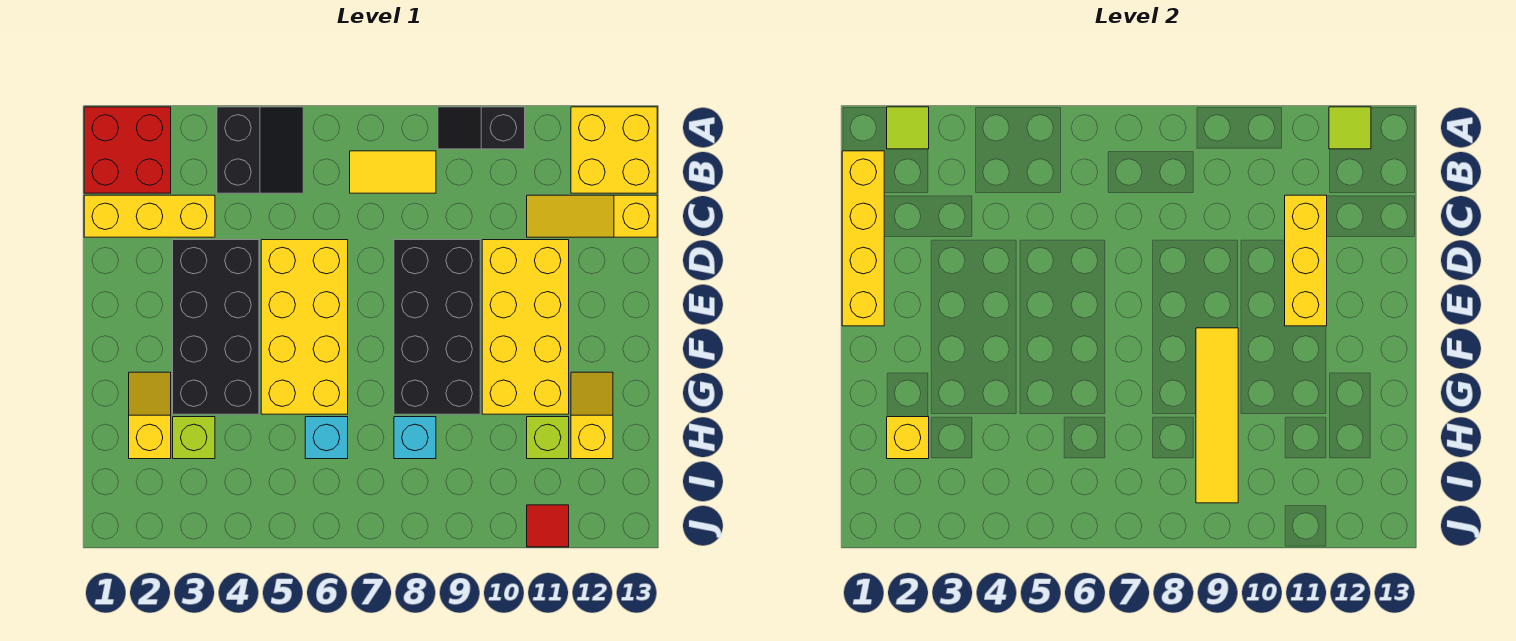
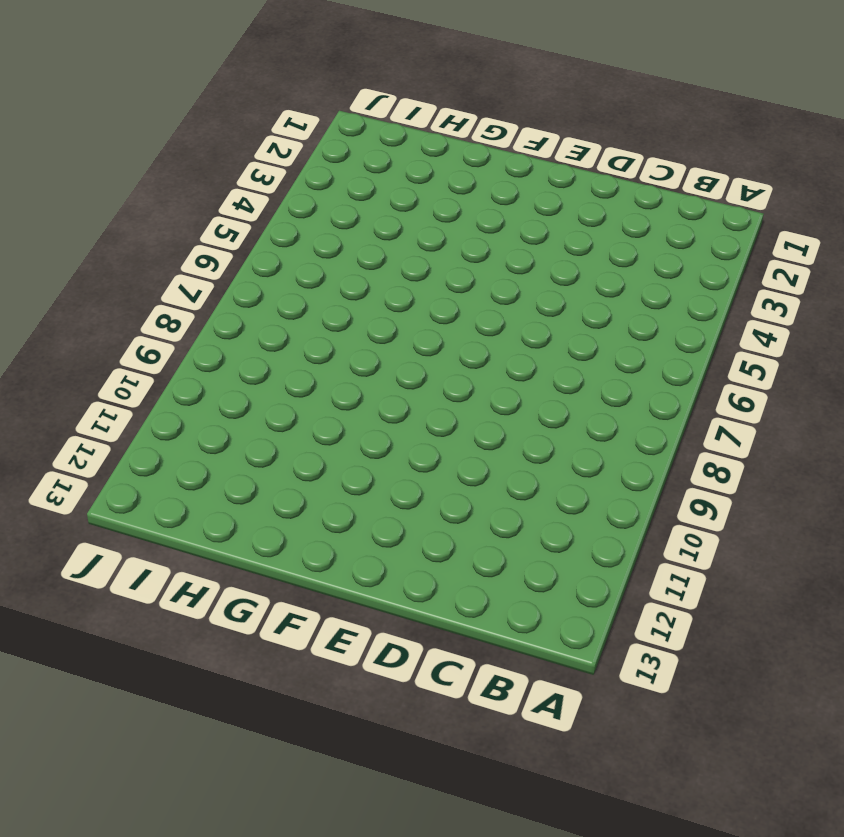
none -> red brick A1:B2 level 1
none -> black slope A4:B5 level 1 top 4
none -> black slope A9:A10 level 1 top 10

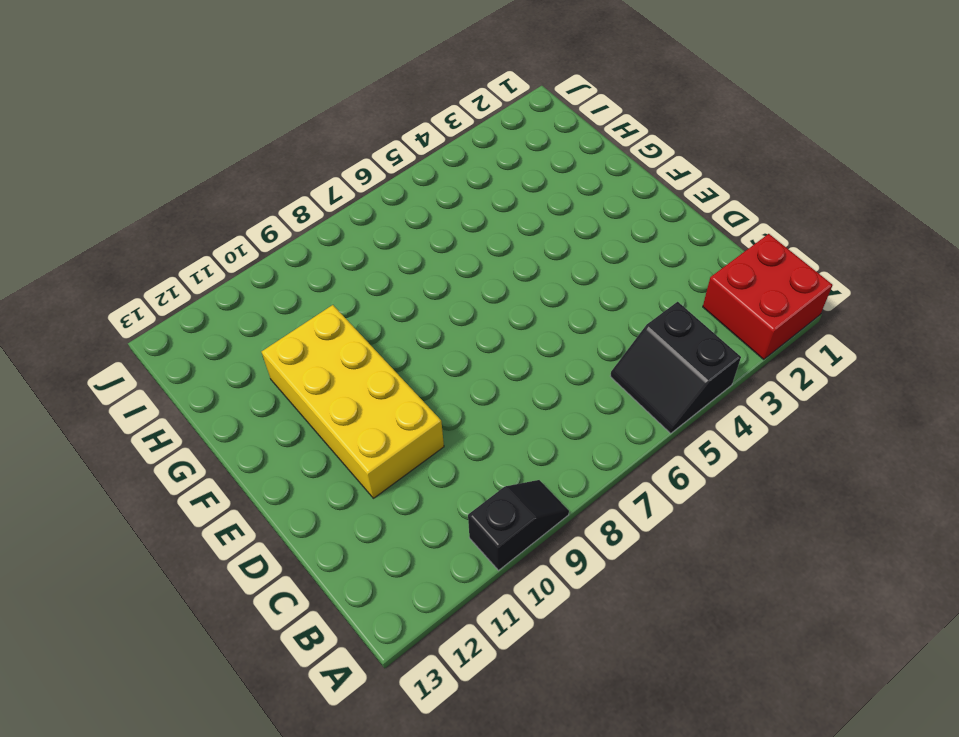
none -> yellow brick A12:B13 level 1
none -> yellow tile B7:B8 level 1
none -> yellow brick C1:C3 level 1

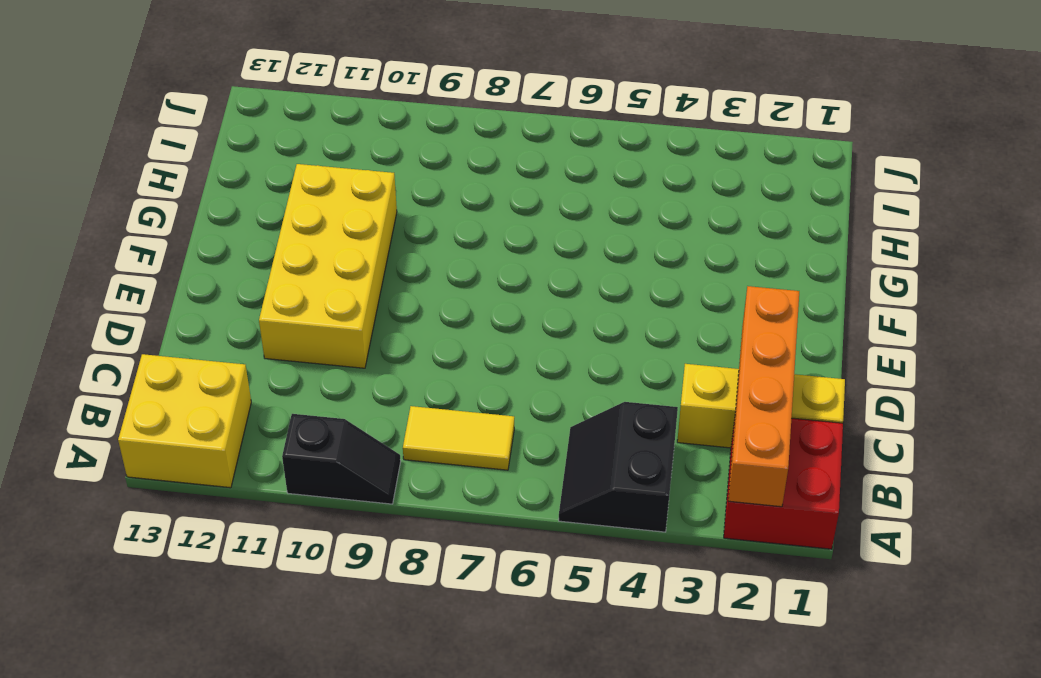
orange brick A2:D2 level 2 -> lime tile A2 level 2
none -> yellow slope C11:C13 level 1 top 13
none -> black brick D3:G4 level 1
none -> yellow brick D5:G6 level 1

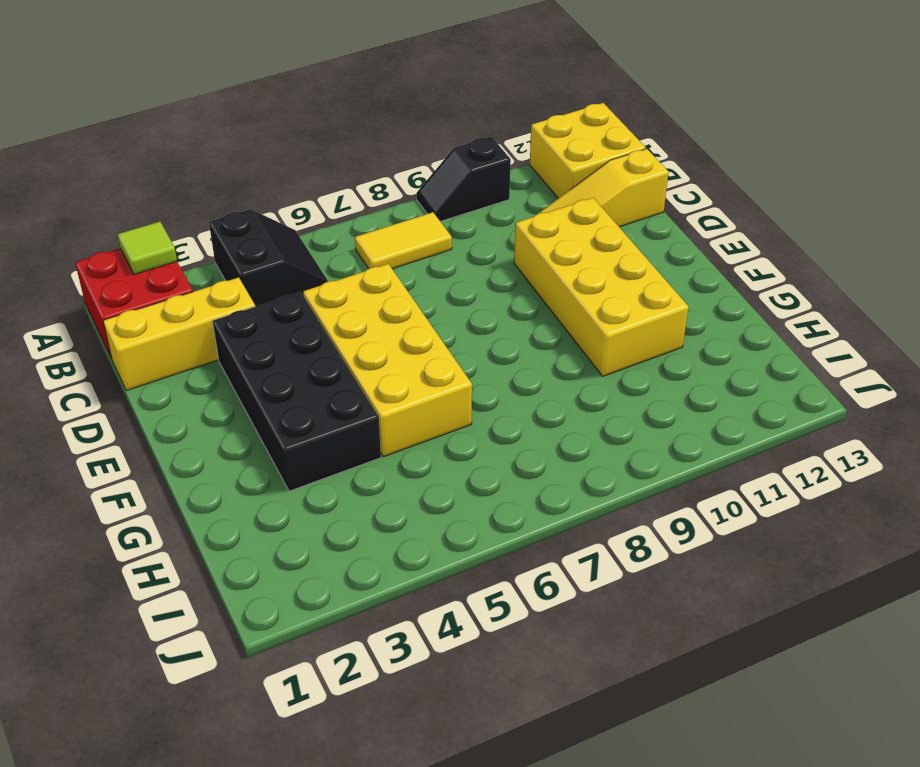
none -> black brick D8:G9 level 1
none -> yellow slope G2:H2 level 1 top H
none -> yellow slope G12:H12 level 1 top H

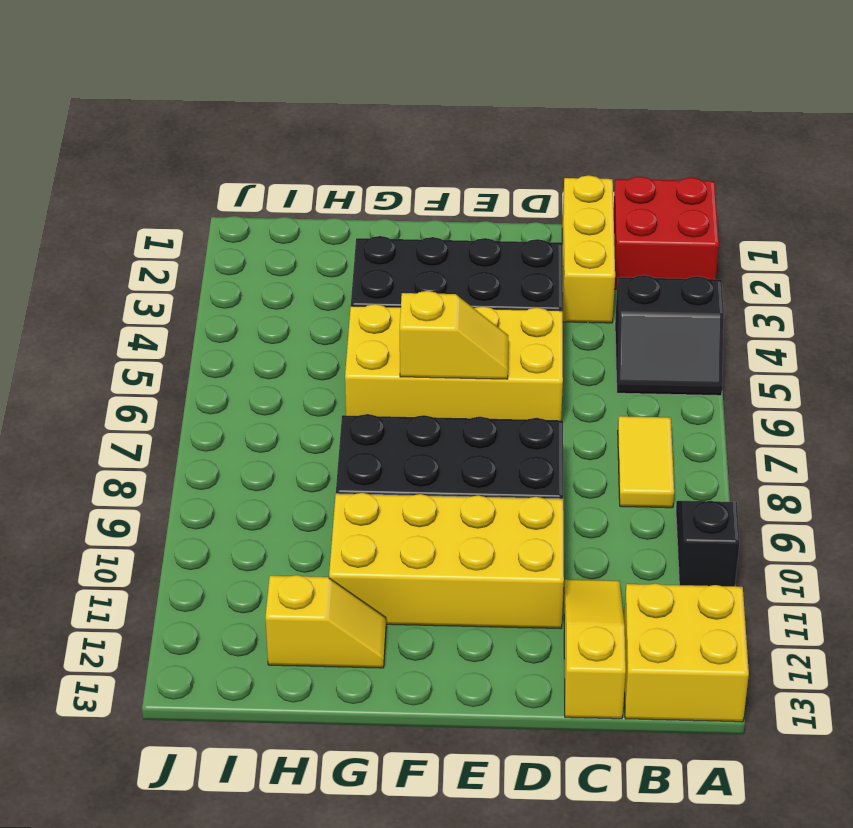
yellow slope E6:F6 level 2 top F -> yellow slope G2:H2 level 1 top H
none -> lime brick H3 level 1
none -> cyan brick H6 level 1
none -> cyan brick H8 level 1

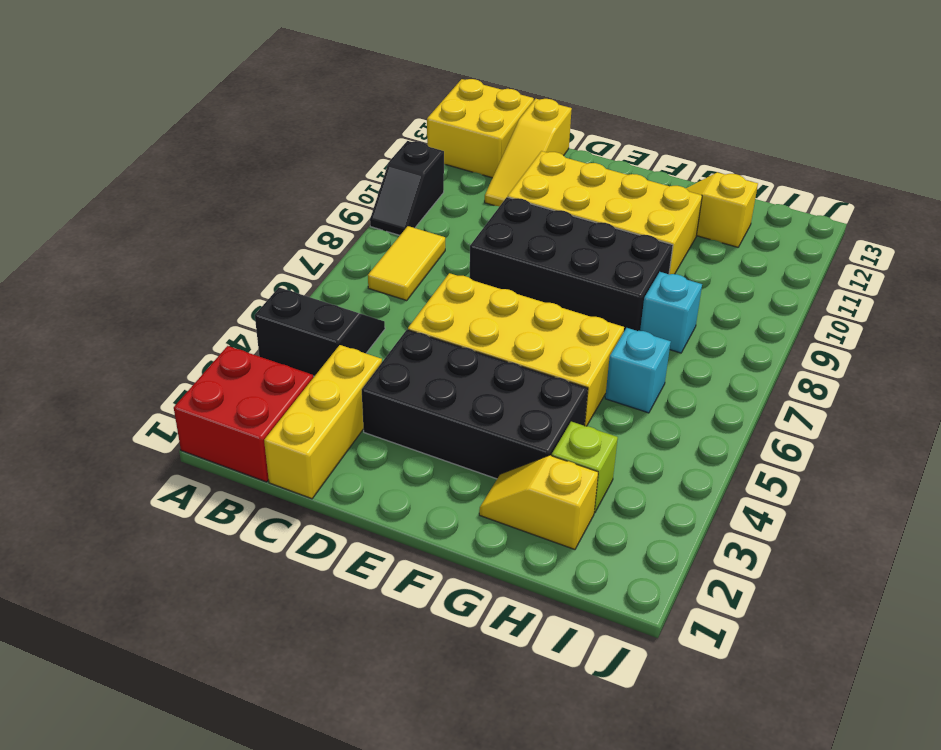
none -> lime brick H11 level 1
none -> red tile J11 level 1
none -> lime tile A2 level 2

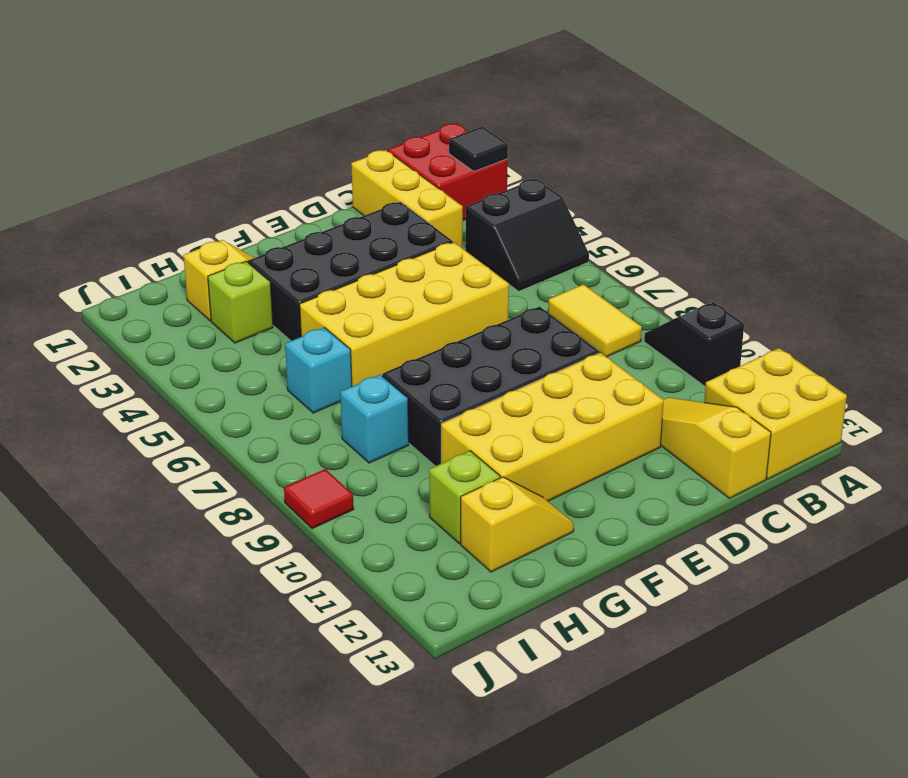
black tile A2 level 2 -> lime tile A2 level 2
red tile J9 level 1 -> red tile J11 level 1
none -> lime tile A12 level 2
none -> yellow brick B1:E1 level 2
none -> yellow brick C11:E11 level 2

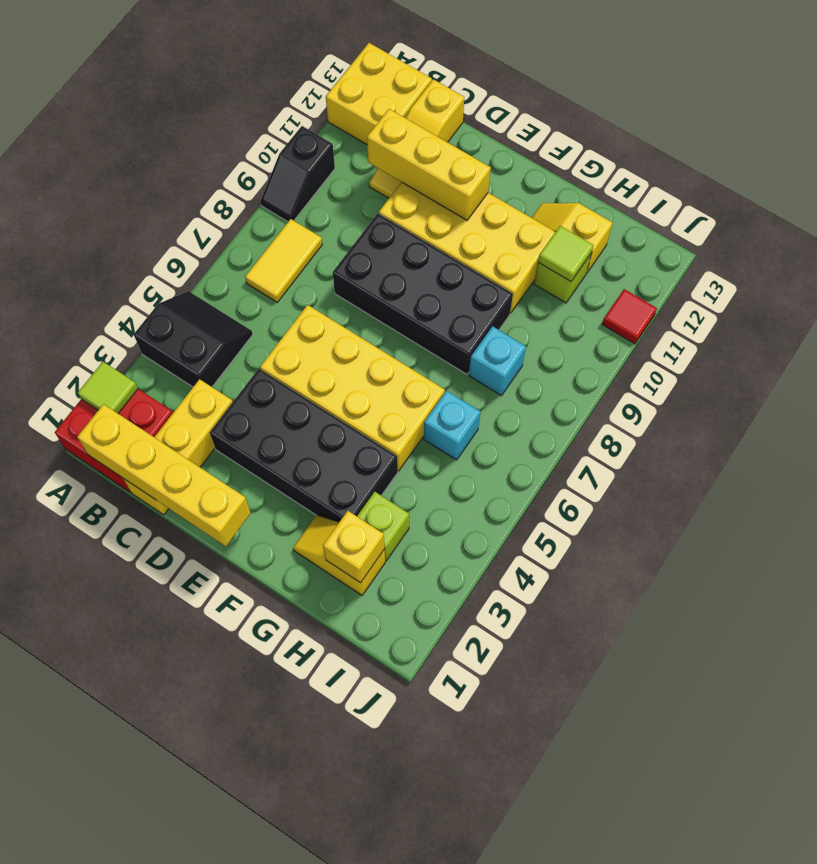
lime tile H11 level 2 -> lime tile A12 level 2
none -> yellow tile F9:I9 level 2

